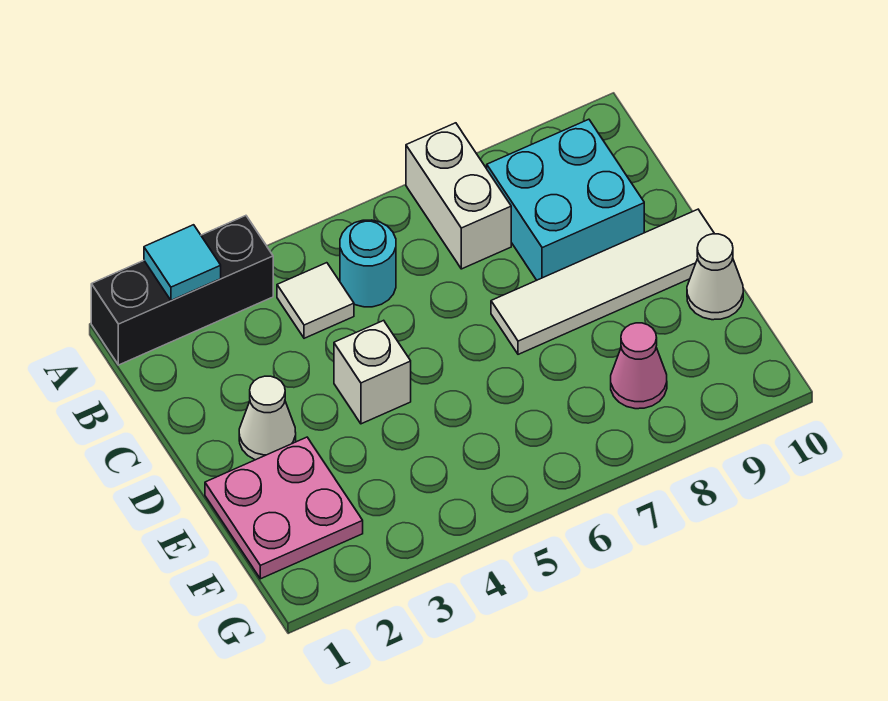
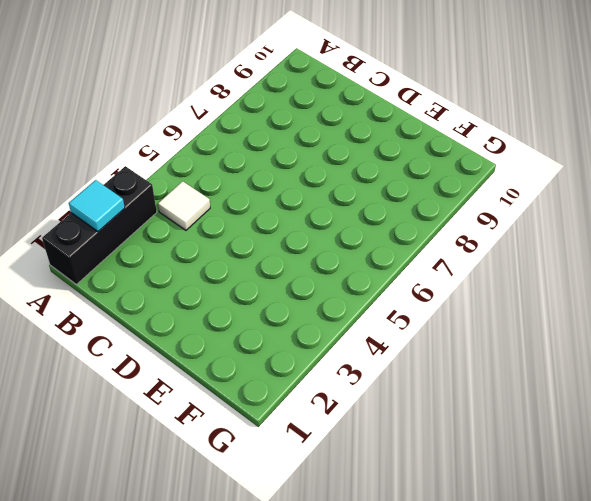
none -> white brick A7:B7 level 1
none -> cyan round brick B5 level 1
none -> cyan brick B8:C9 level 1

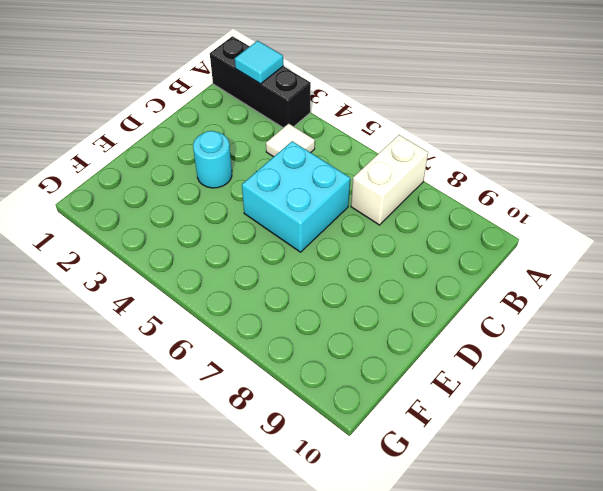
cyan brick C5:D6 level 1 -> cyan brick B8:C9 level 1
cyan round brick D3 level 1 -> cyan round brick B5 level 1
none -> white cone D2 level 1
none -> white brick D4 level 1
none -> white tile D7:D10 level 1

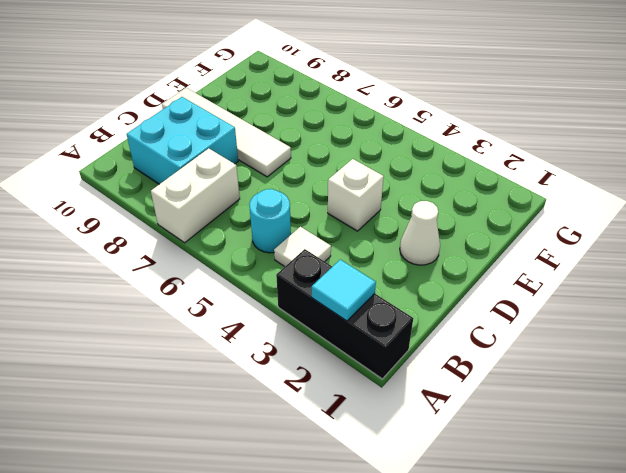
none -> pink plate E1:F2 level 1
none -> white cone E10 level 1
none -> pink cone F8 level 1

